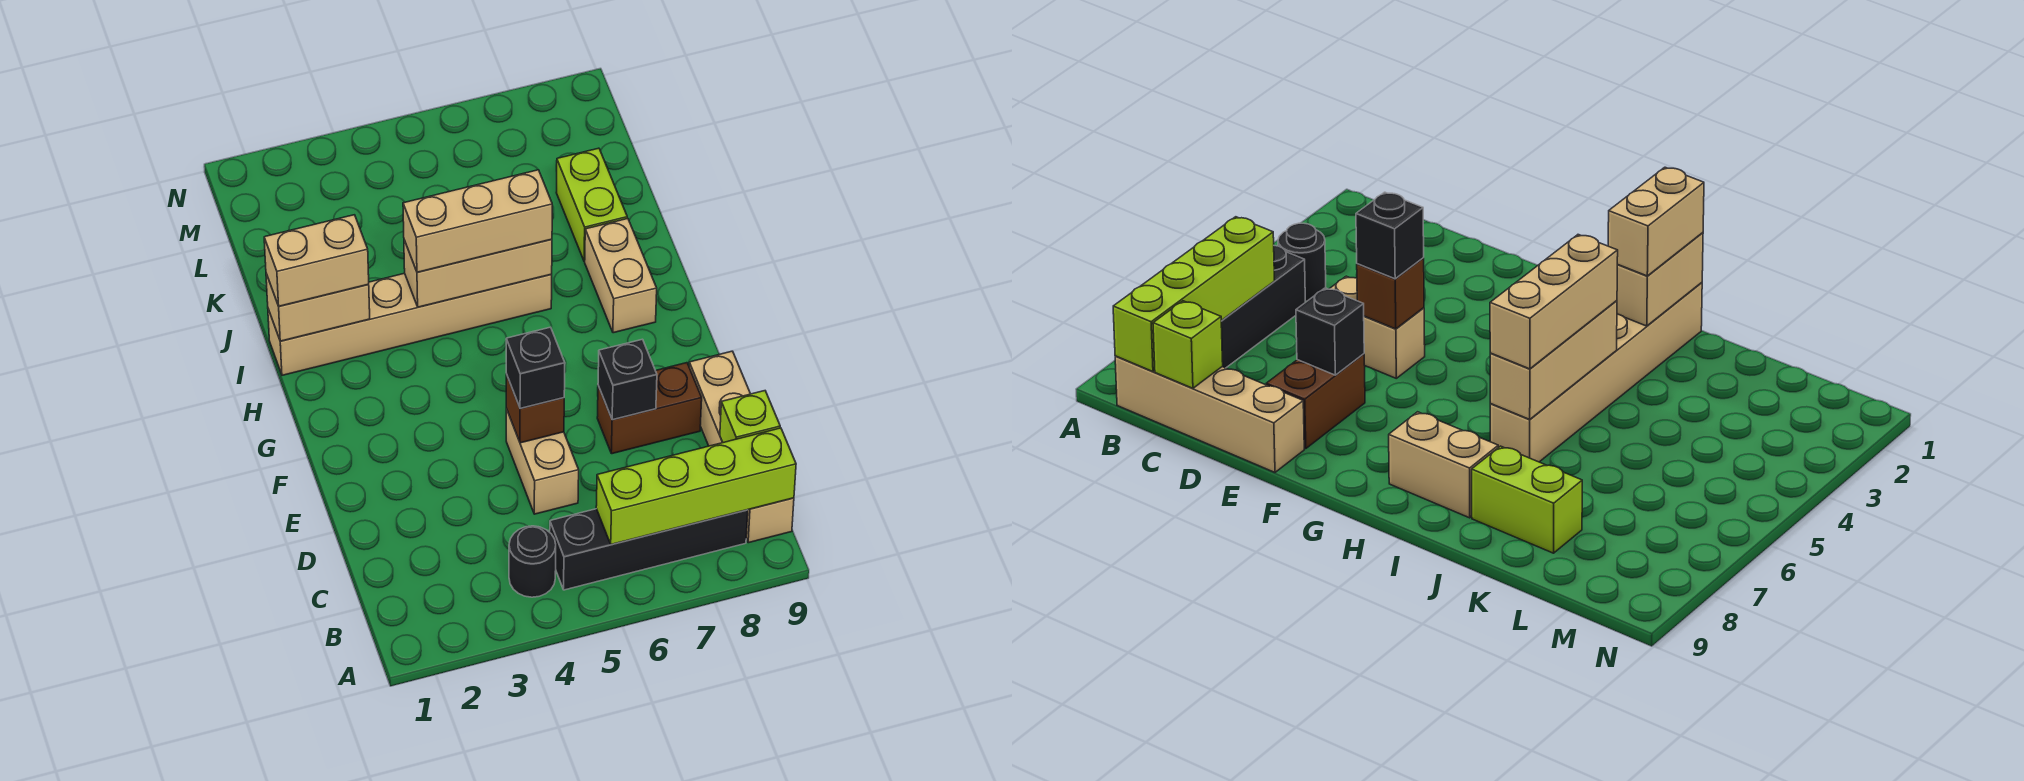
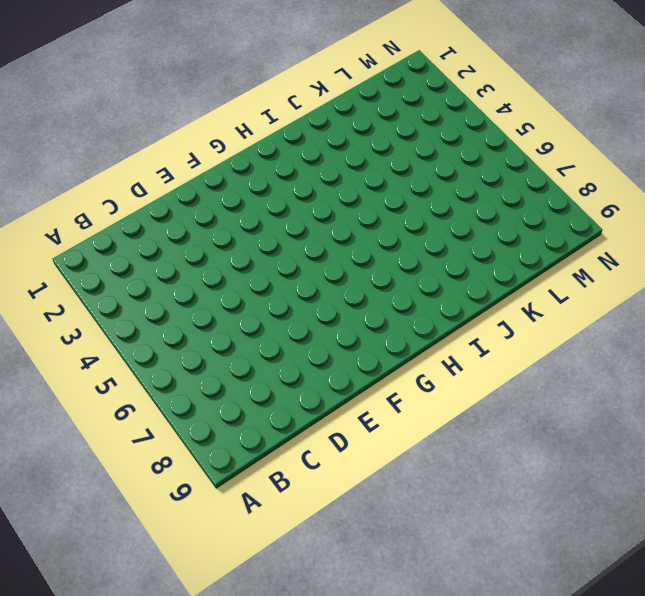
none -> black round brick B4 level 1
none -> black brick B5:B8 level 1
none -> tan brick B9:E9 level 1

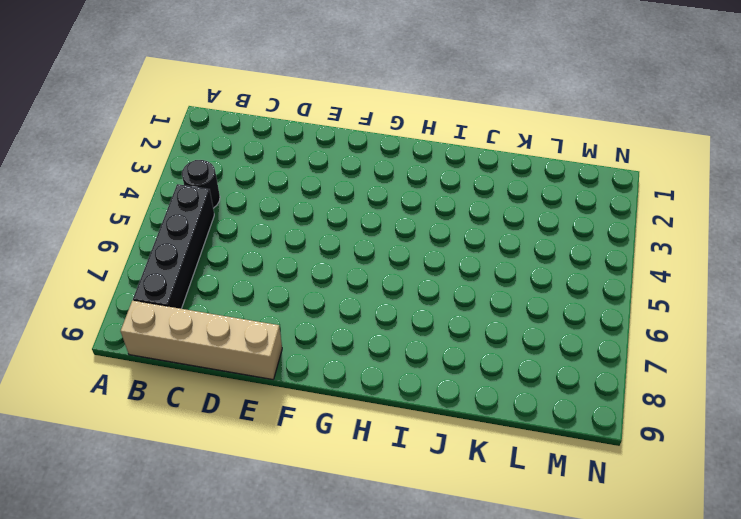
none -> tan brick D5:E5 level 1
none -> brown brick E7:E8 level 1
none -> tan brick H8:I8 level 1

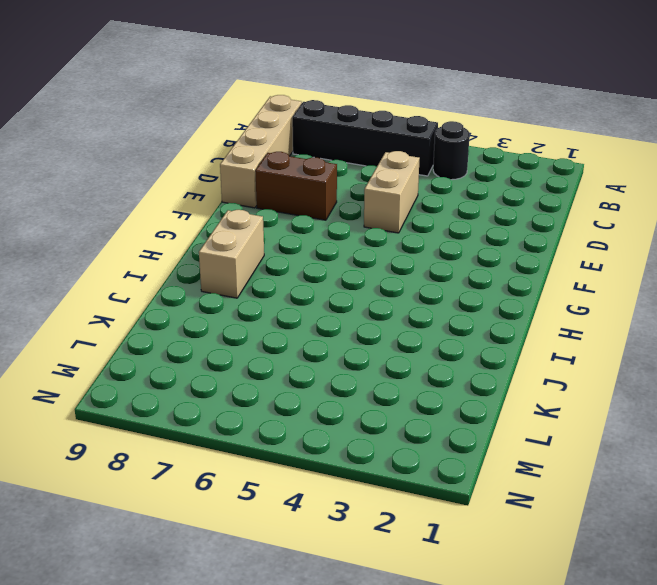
none -> tan brick I1:I6 level 1
none -> lime brick J8:K8 level 1
none -> lime brick B6:B9 level 2

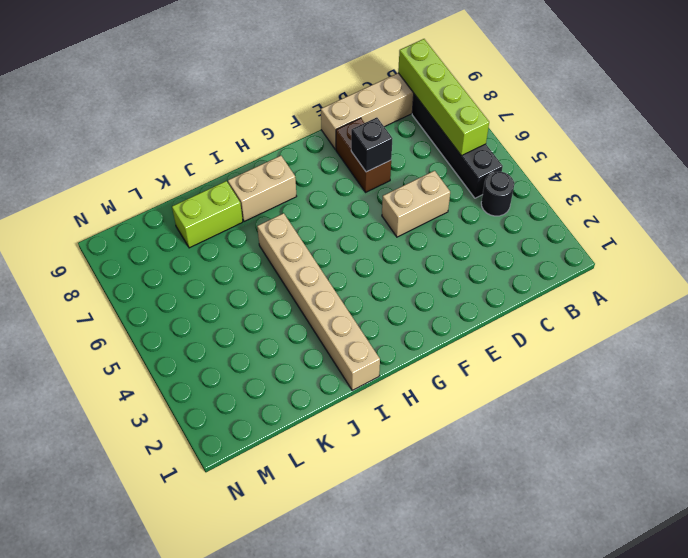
none -> lime brick C9 level 2
none -> brown brick E5 level 2
none -> tan brick I1:I2 level 2

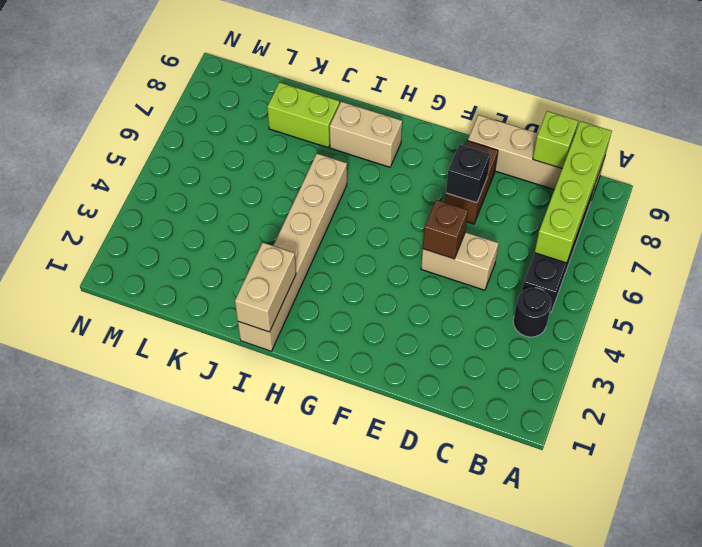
none -> tan brick I4:I6 level 2
none -> black brick E5 level 3
none -> tan brick I1:I2 level 3

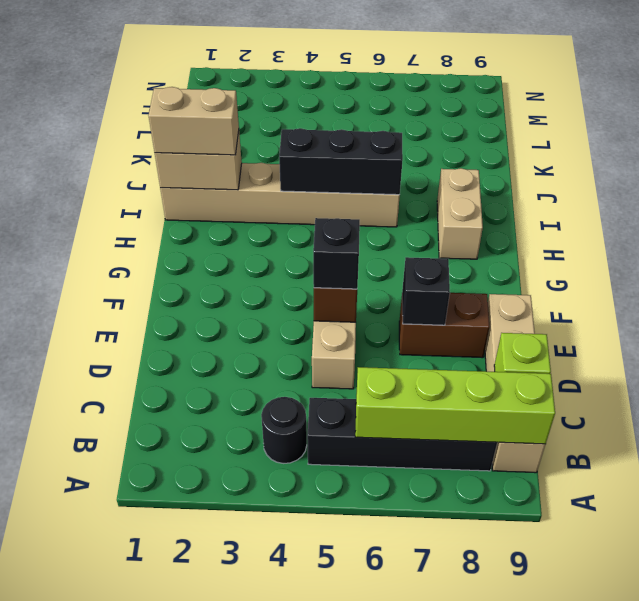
black brick I4:I6 level 2 -> tan brick I4:I6 level 2
none -> lime brick J8:K8 level 1
none -> tan brick I4:I6 level 3

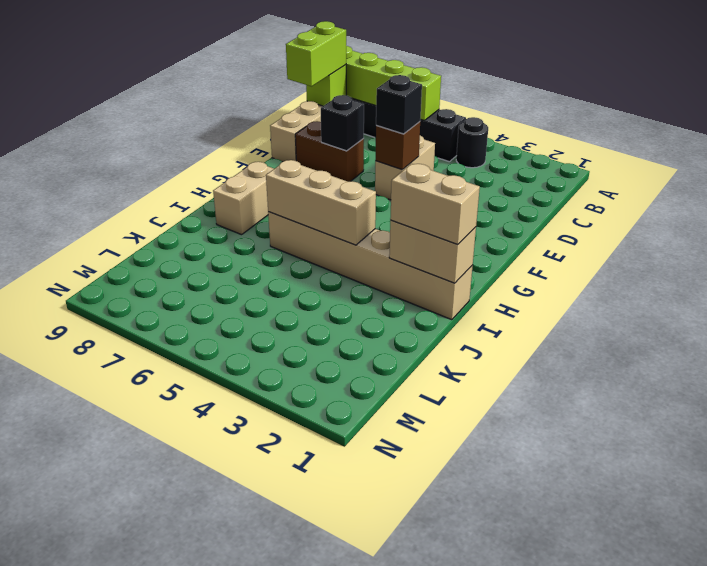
lime brick C9:D9 level 3 -> lime brick J8:K8 level 1
none -> tan brick I4:I6 level 3

